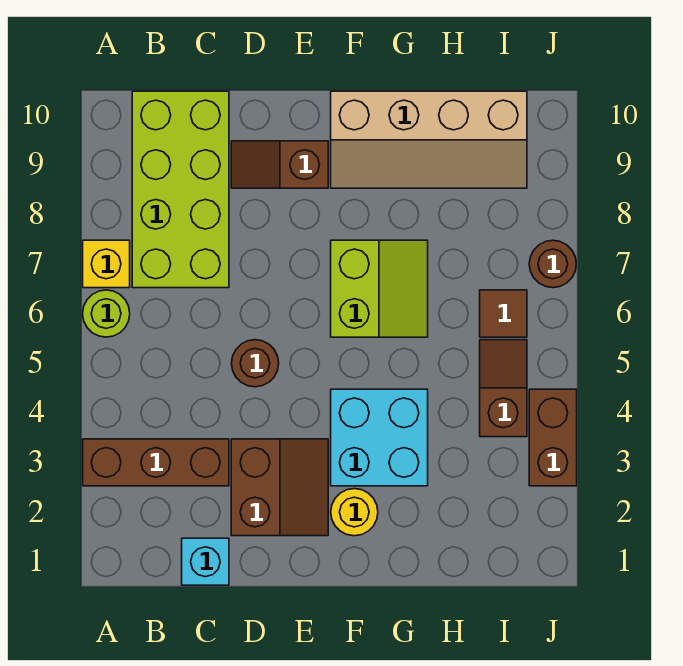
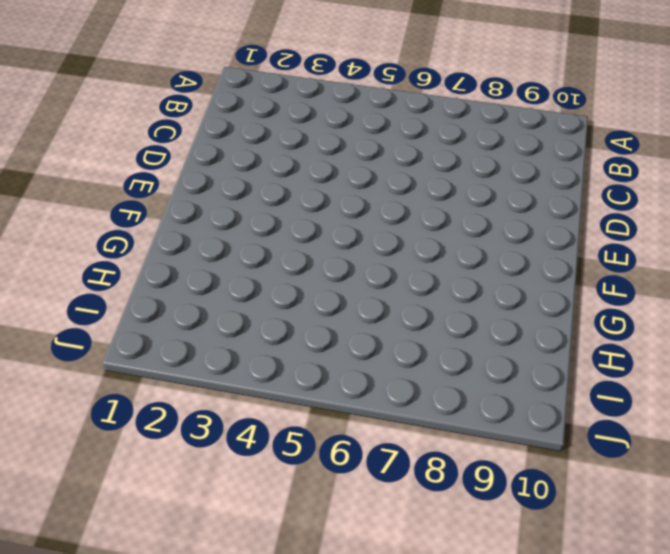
none -> brown brick A3:C3 level 1
none -> lime round brick A6 level 1
none -> yellow brick A7 level 1

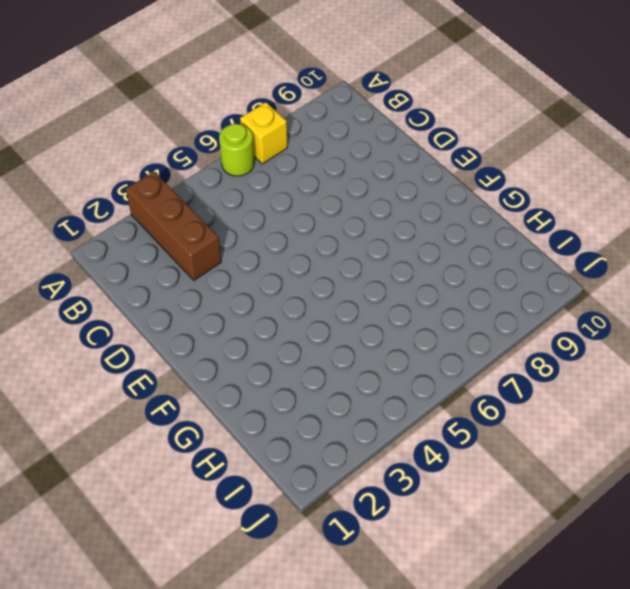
none -> lime brick B7:C10 level 1
none -> cyan brick C1 level 1
none -> brown slope D2:E3 level 1 top D

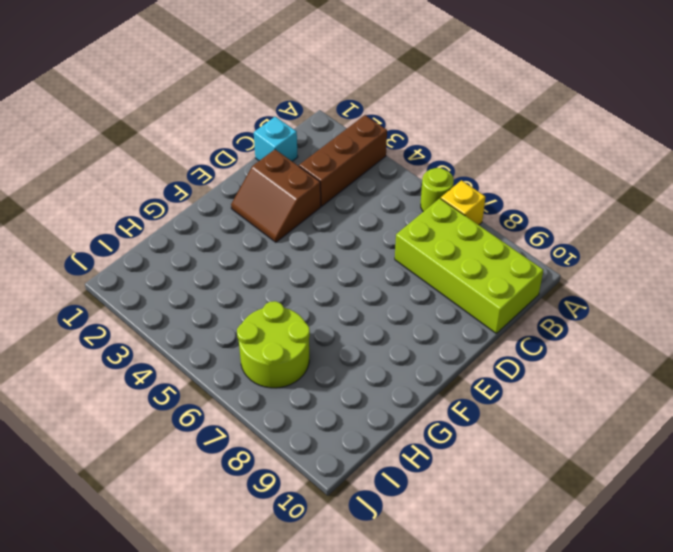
lime round brick H6:I7 level 1 -> brown tile I6 level 1
none -> brown round brick D5 level 1
none -> brown slope D9:E9 level 1 top E
none -> yellow round brick F2 level 1

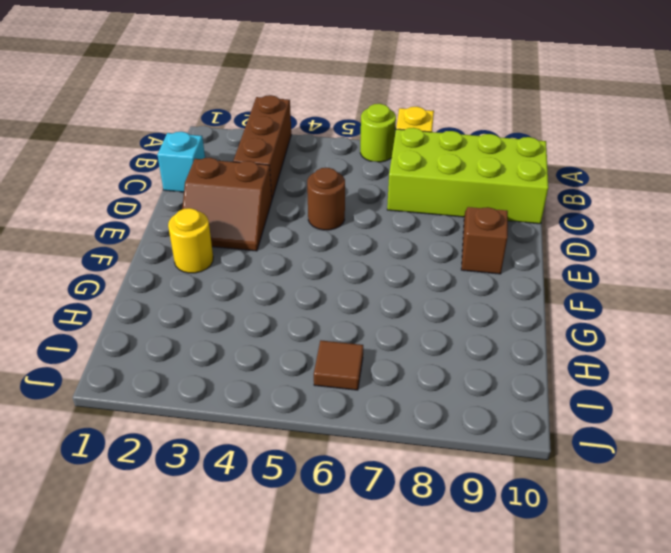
none -> cyan brick F3:G4 level 1
none -> lime slope F6:G7 level 1 top F
none -> tan slope F9:I10 level 1 top 10

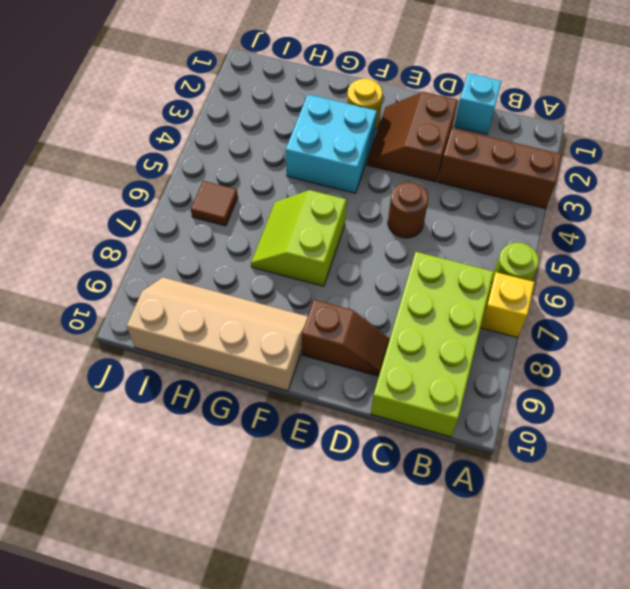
none -> brown slope I4:I5 level 1 top 4
none -> brown brick J3:J4 level 1
none -> brown round brick J7 level 1

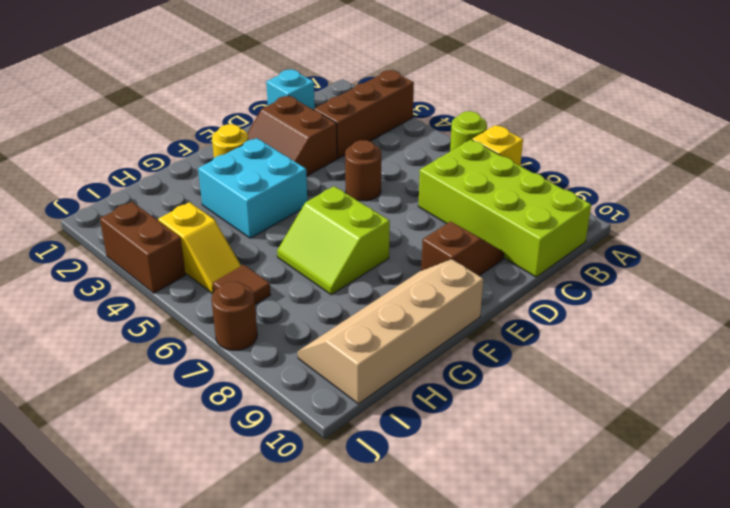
yellow slope I4:I5 level 1 top 4 -> brown slope I4:I5 level 1 top 4

